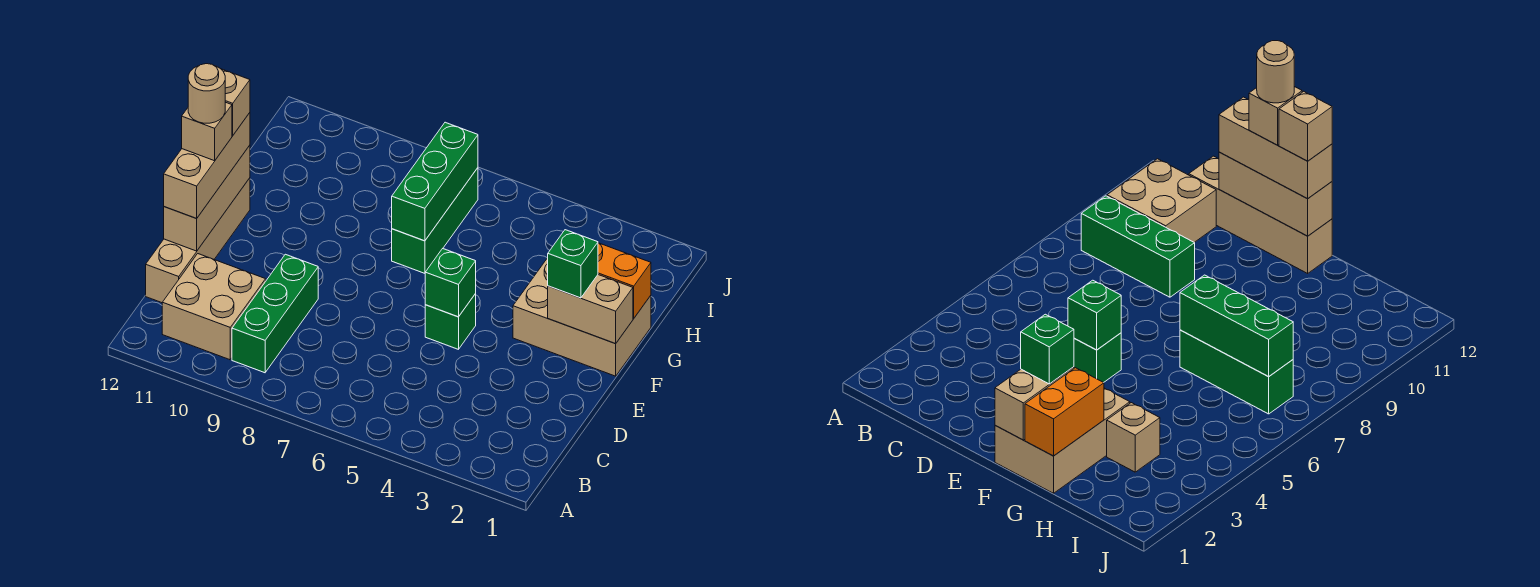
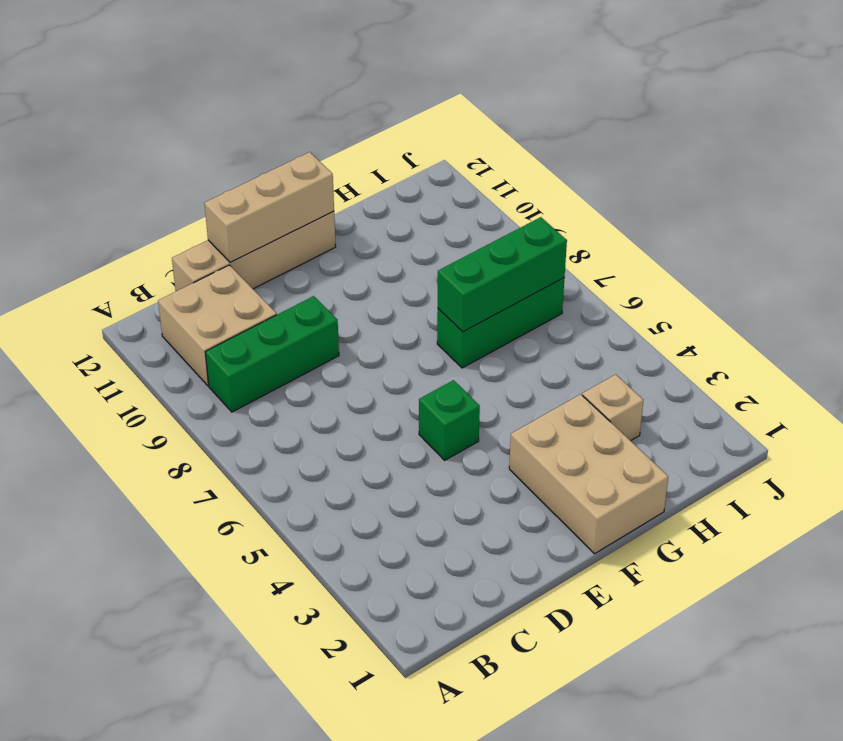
none -> green brick E5 level 2
none -> tan brick F1:F2 level 2
none -> orange brick G1:G2 level 2

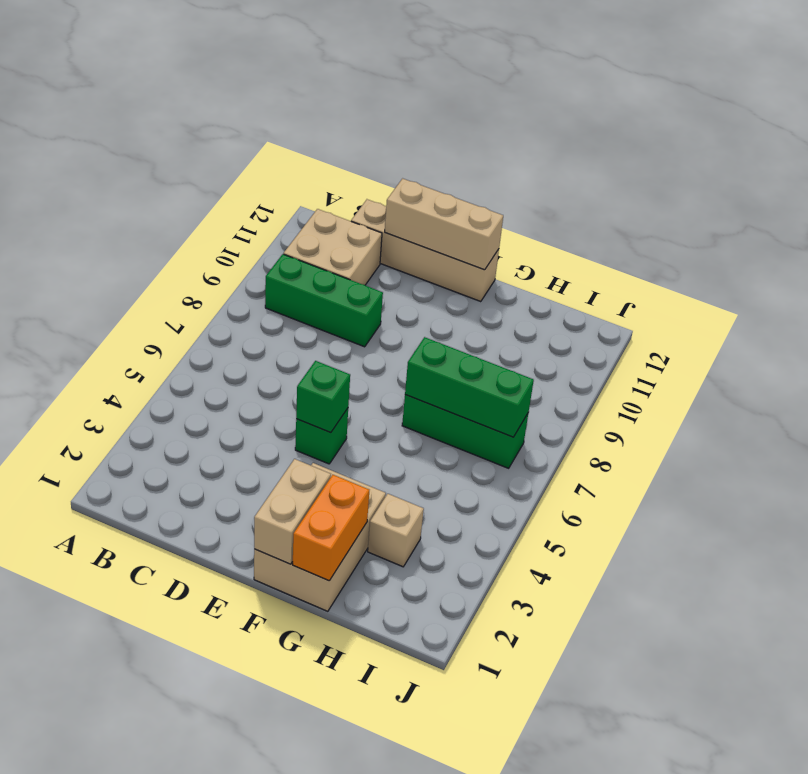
none -> tan brick D12:F12 level 3
none -> green brick F2 level 3
none -> tan brick E12 level 4

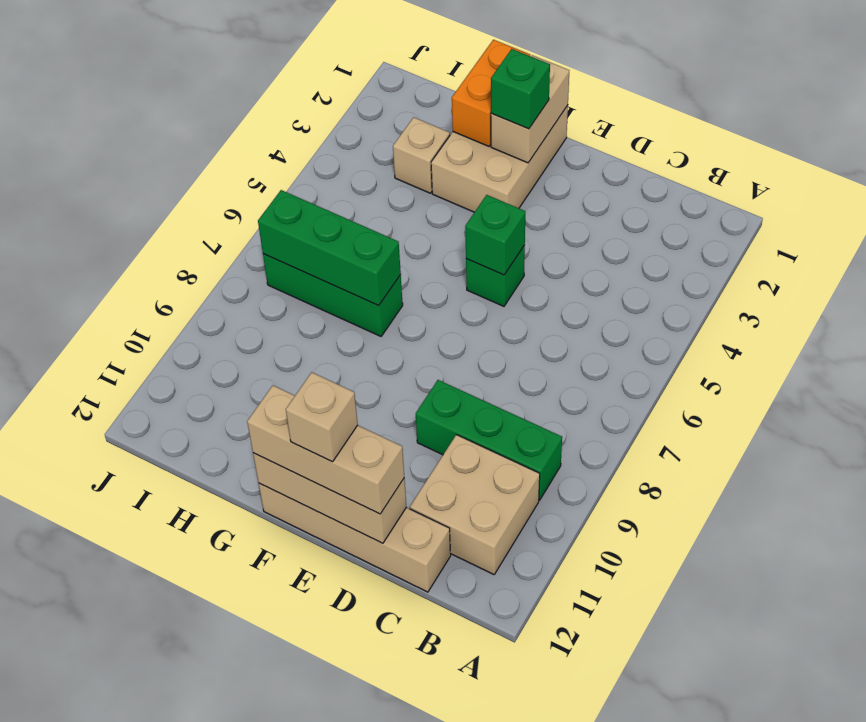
none -> tan brick F12 level 4
none -> tan round brick E12 level 5

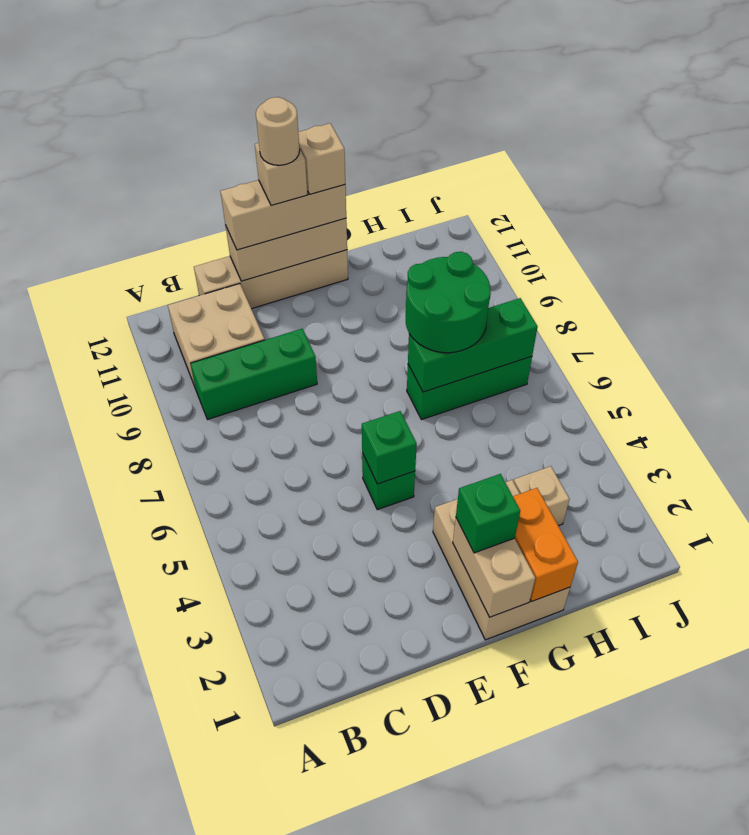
green round brick G7:H8 level 3 -> none

